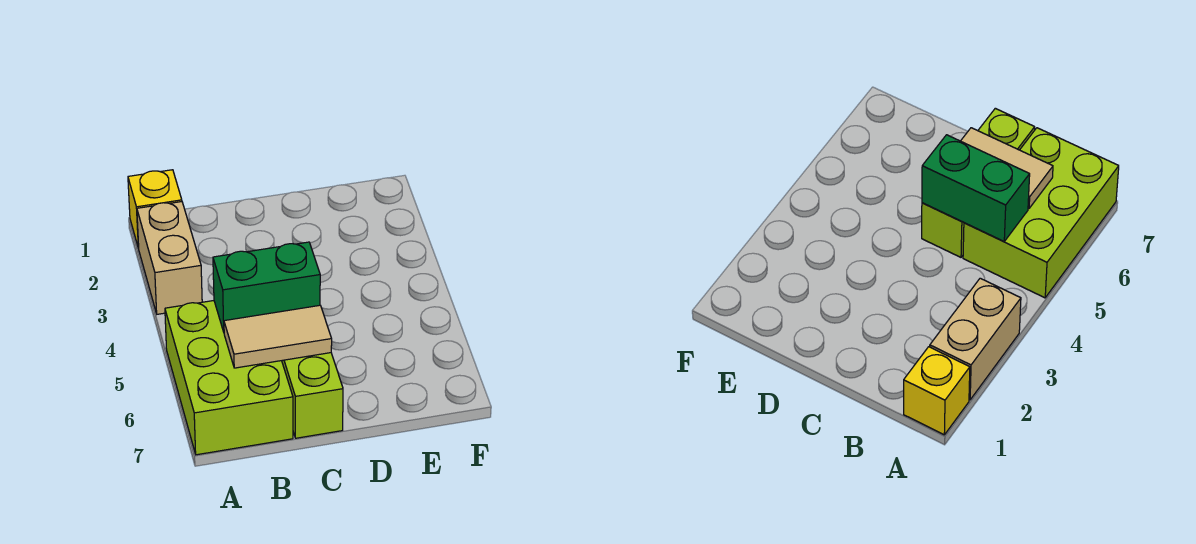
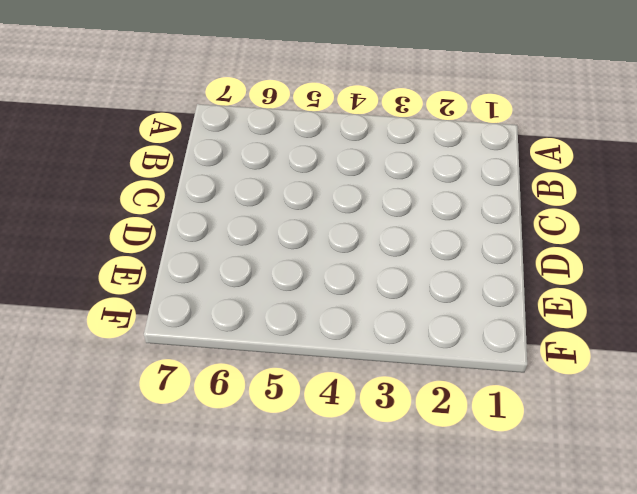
none -> yellow brick A1 level 1
none -> tan brick A2:A3 level 1

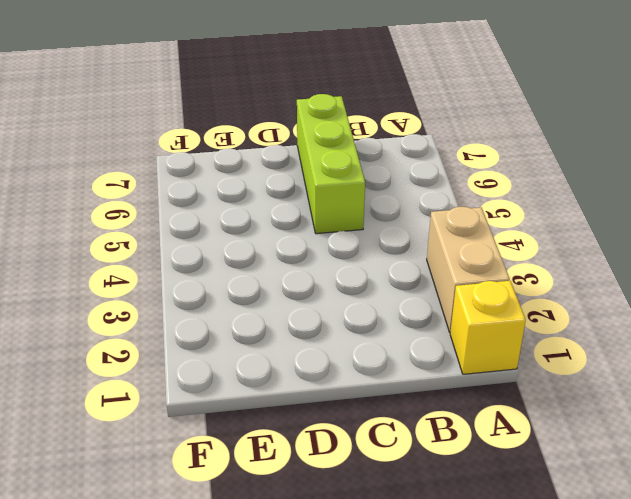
none -> lime brick A5:B7 level 1
none -> green brick B5:C5 level 2

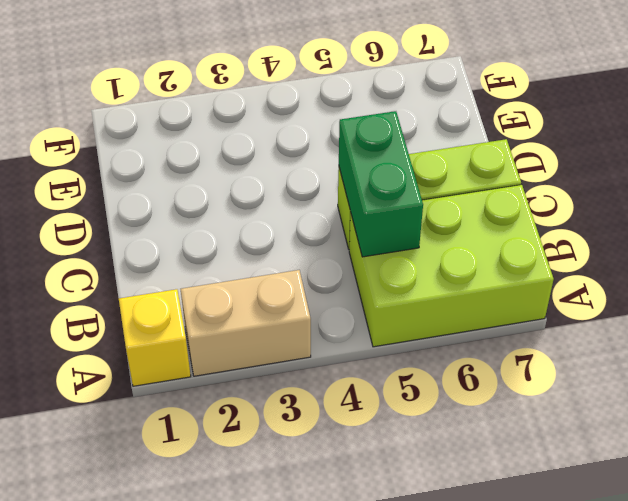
none -> tan tile B6:C6 level 2

